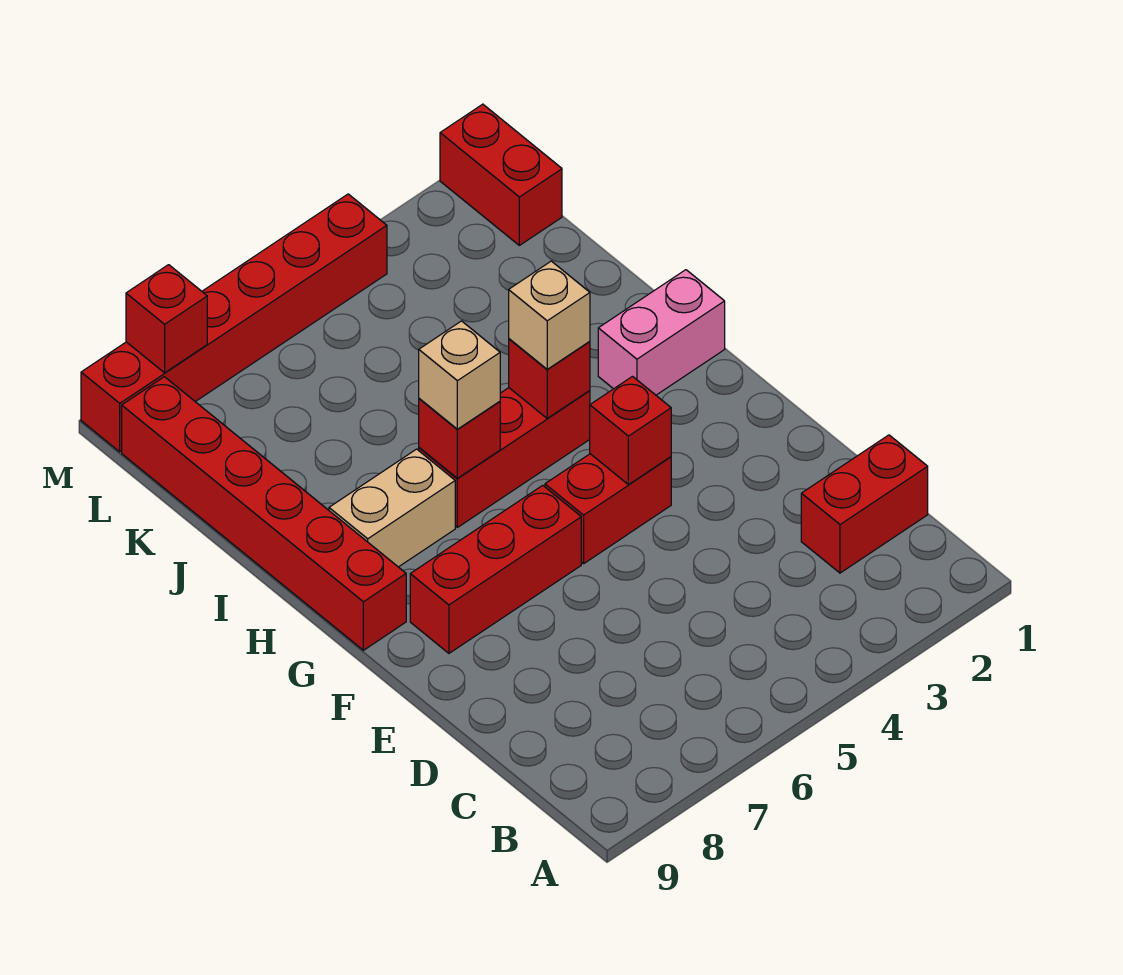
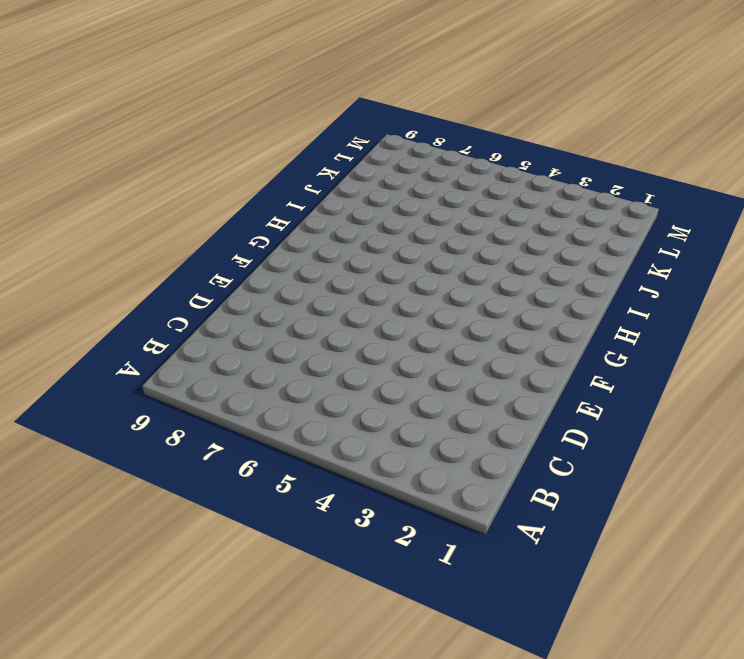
none -> red brick C1:C2 level 1
none -> red brick F4:F5 level 1
none -> red brick F6:F8 level 1

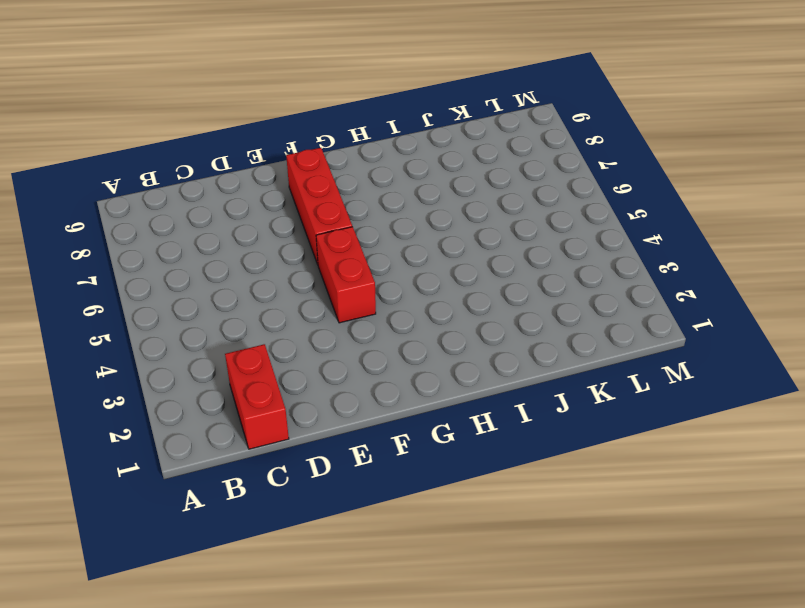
none -> red brick G9:L9 level 1
none -> pink brick H1:H2 level 1
none -> red brick H4:H6 level 1

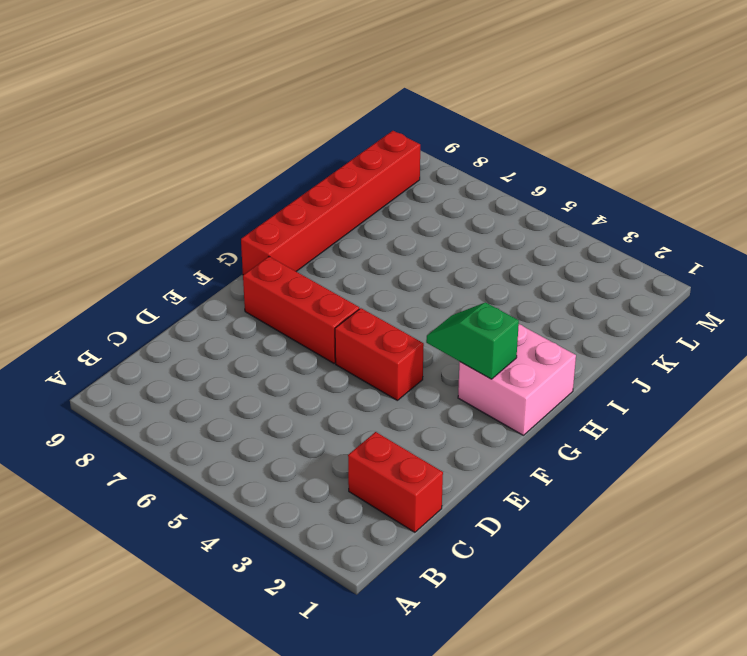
pink brick G1:H2 level 1 -> pink brick H1:H2 level 1
green slope G2:G3 level 2 top 2 -> none
none -> red brick H4:H6 level 1
none -> tan brick H7:H8 level 1
none -> red brick L1:M1 level 1

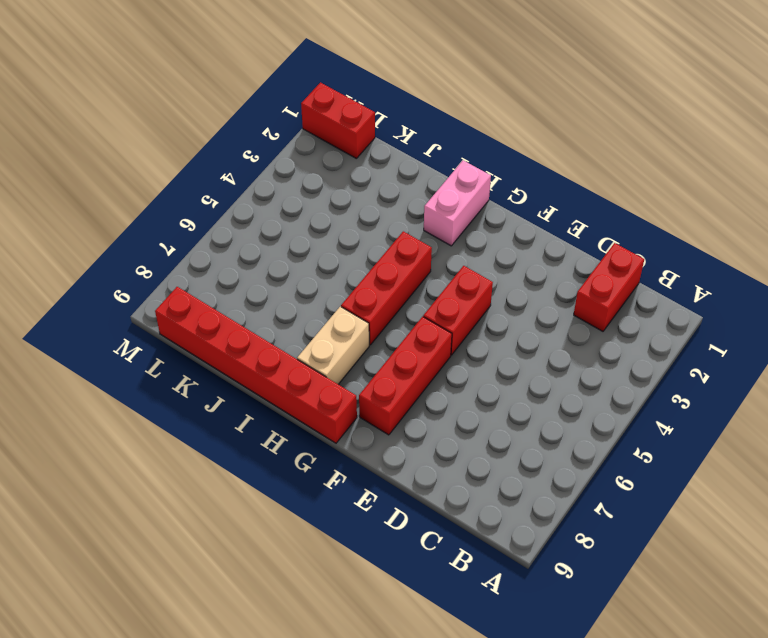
none -> red brick M4:M9 level 1
none -> red brick F4 level 2
none -> red brick H4 level 2

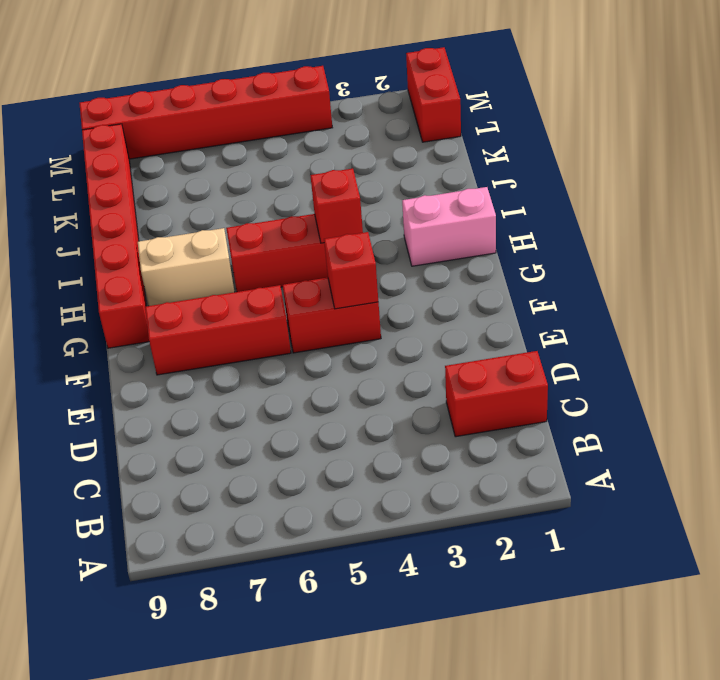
none -> red brick H6 level 2
none -> red brick M8 level 2
none -> tan brick H4 level 3

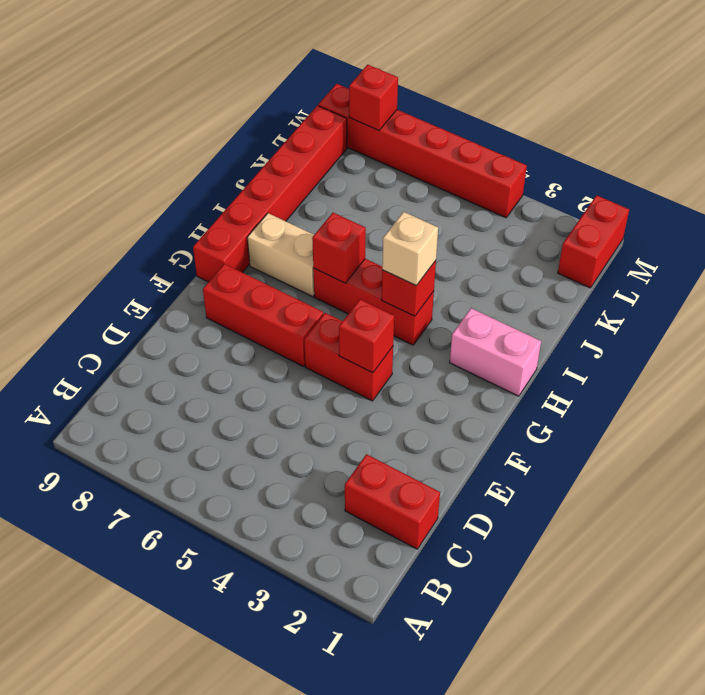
none -> tan brick H6 level 3

